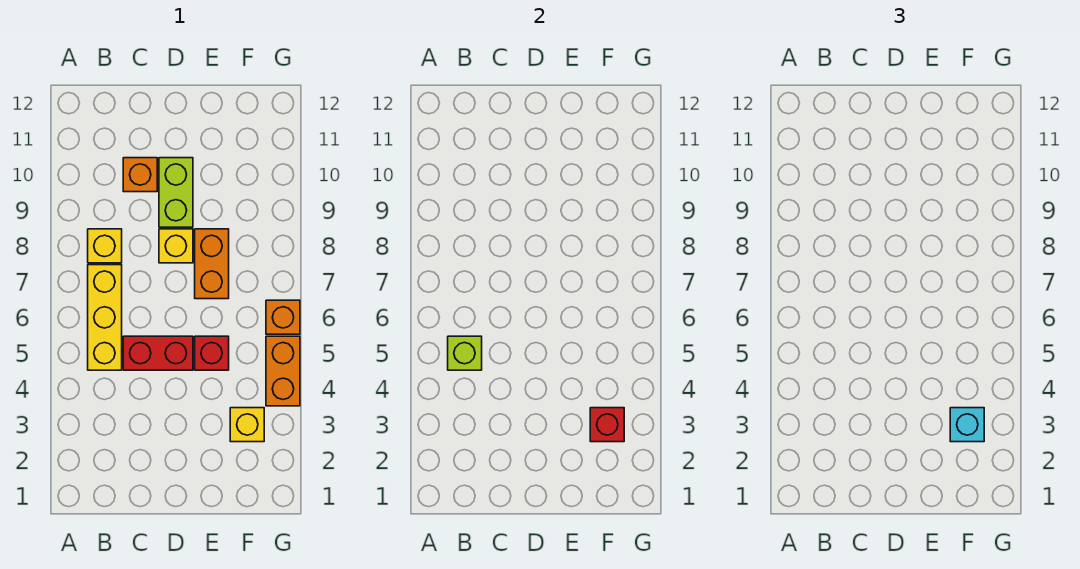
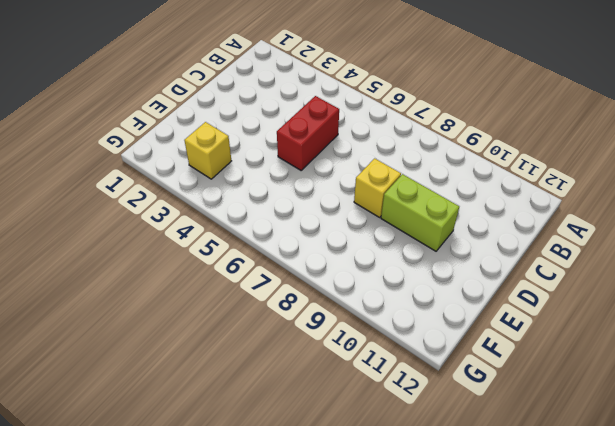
none -> yellow brick B5:B7 level 1
none -> yellow brick B8 level 1
none -> orange brick C10 level 1

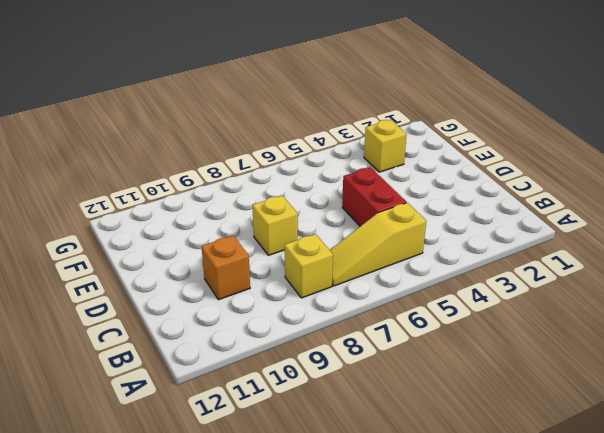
yellow slope B5:B7 level 1 top 5 -> yellow brick B5:B7 level 1
none -> lime brick D9:D10 level 1
none -> red brick E5 level 1
none -> orange brick E7:E8 level 1

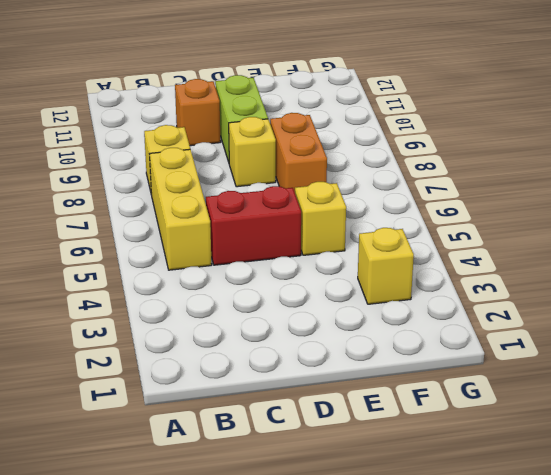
yellow brick E5 level 1 -> red brick E5 level 1
none -> orange brick G4:G5 level 1
none -> orange brick G6 level 1
none -> lime brick B5 level 2

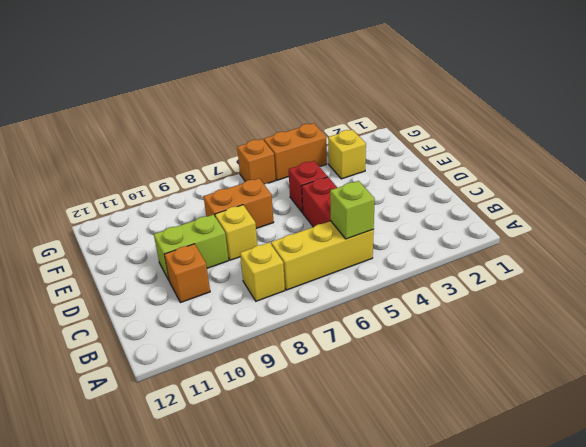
none -> red brick F3 level 2
none -> cyan brick F3 level 3

